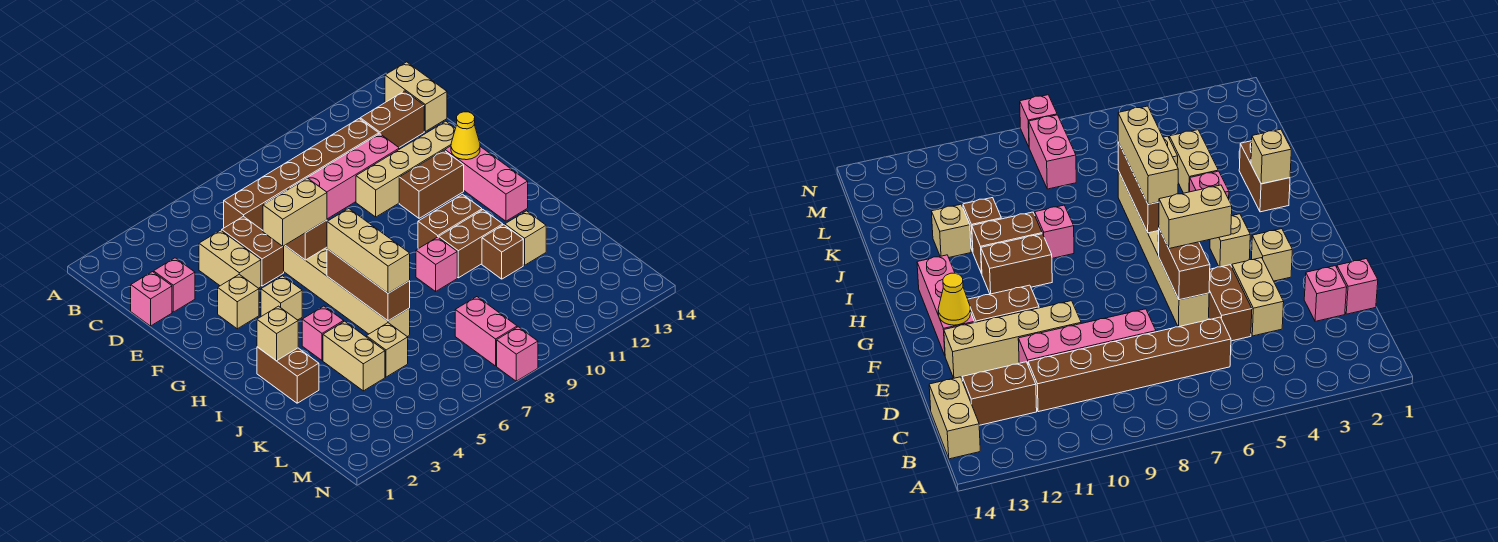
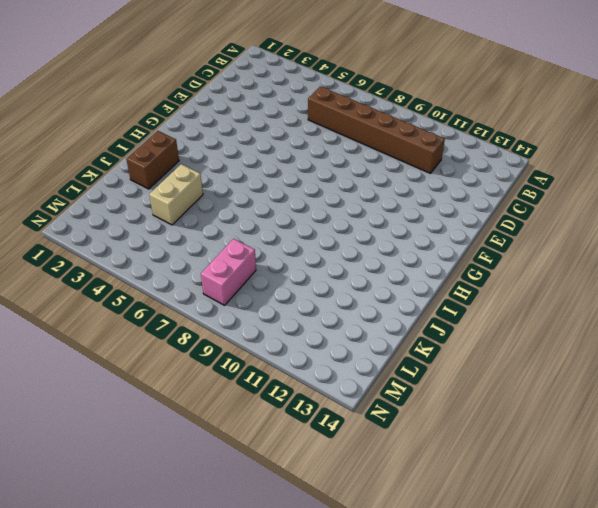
none -> tan brick B14:C14 level 1
none -> brown brick C12:C13 level 1
none -> pink brick D1 level 1
none -> pink brick D2 level 1

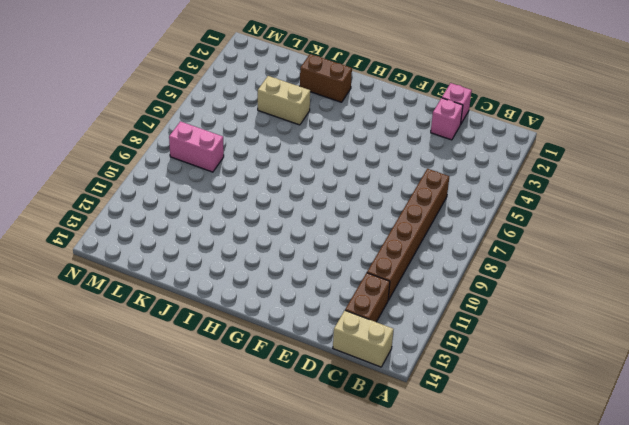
none -> tan brick D4:E4 level 1
none -> brown brick D5:E5 level 1
none -> pink brick D8:D11 level 1
none -> tan brick E6:J6 level 1

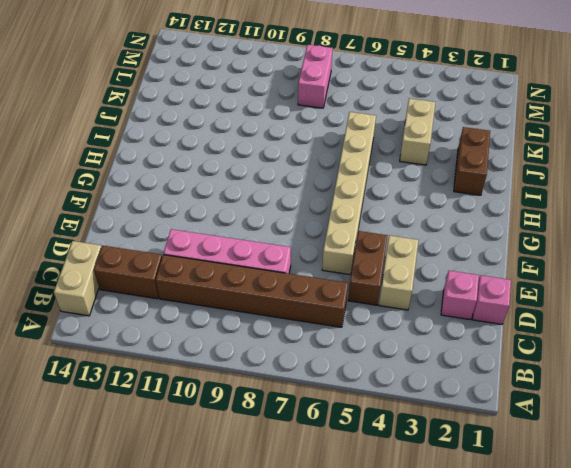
none -> tan brick E10:E13 level 1
none -> tan brick F3 level 1
none -> brown brick F11:F12 level 1
none -> pink brick F13:H13 level 1

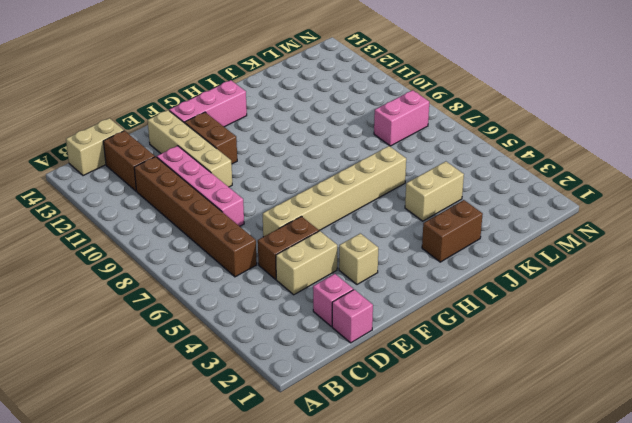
none -> tan brick G4 level 1
none -> brown brick H10:H11 level 1
none -> pink brick I4 level 1
none -> pink brick I9 level 1

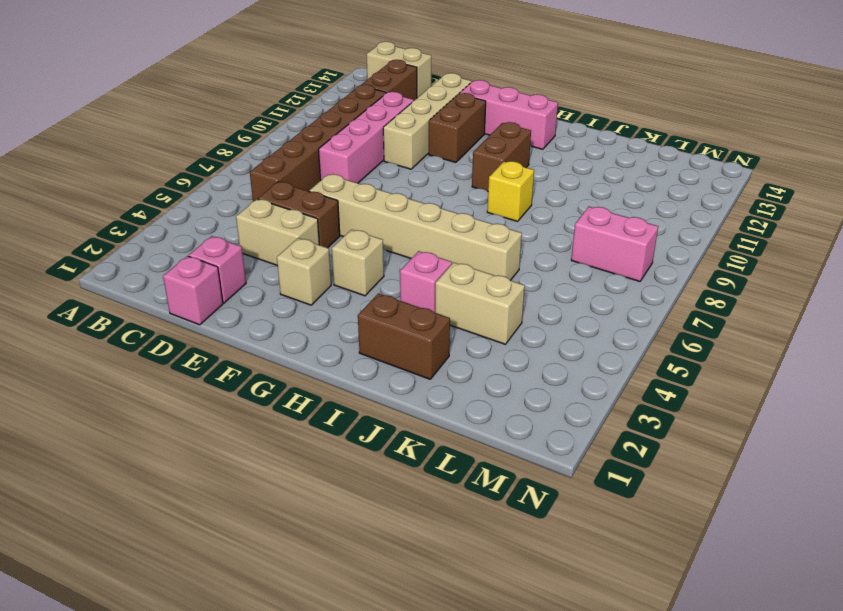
yellow brick I9 level 1 -> pink brick I9 level 1
none -> brown brick I10:I11 level 1
none -> brown brick J11 level 1
none -> tan brick J12 level 1
none -> tan brick K5 level 1

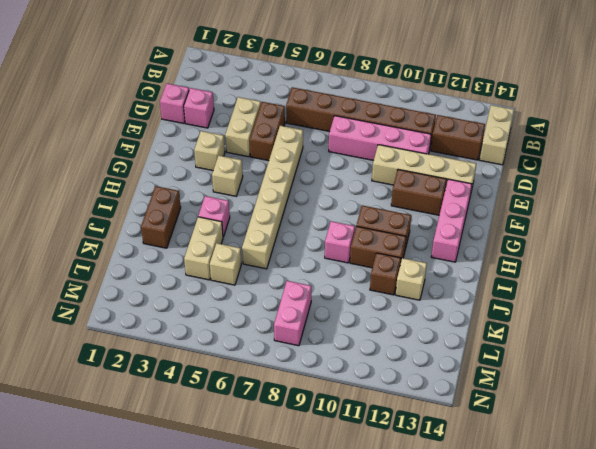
none -> pink brick N8 level 1
none -> brown brick E6:F6 level 2
none -> yellow cone F13 level 2
none -> brown brick H6:J6 level 2

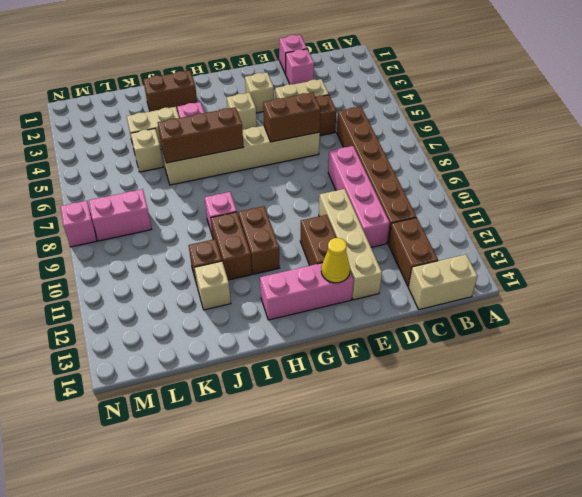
none -> tan brick I2 level 2
none -> tan brick F5:F6 level 3
none -> tan brick H6:J6 level 3

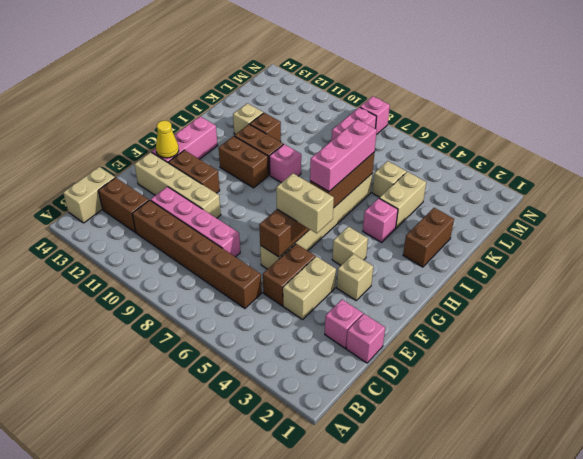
pink brick H6:J6 level 3 -> tan brick H6:J6 level 3
none -> tan brick I2 level 2

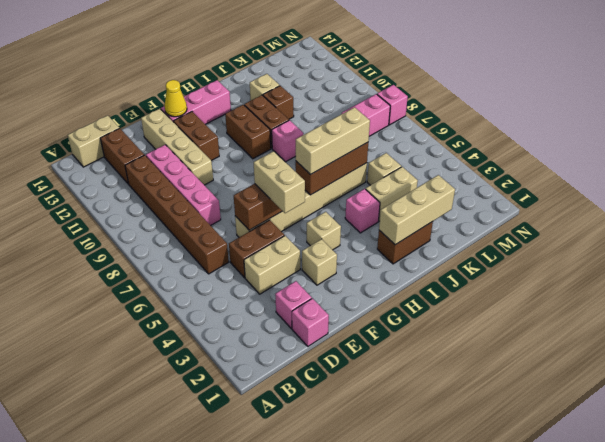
tan brick I2:K2 level 2 -> tan brick I2 level 2

